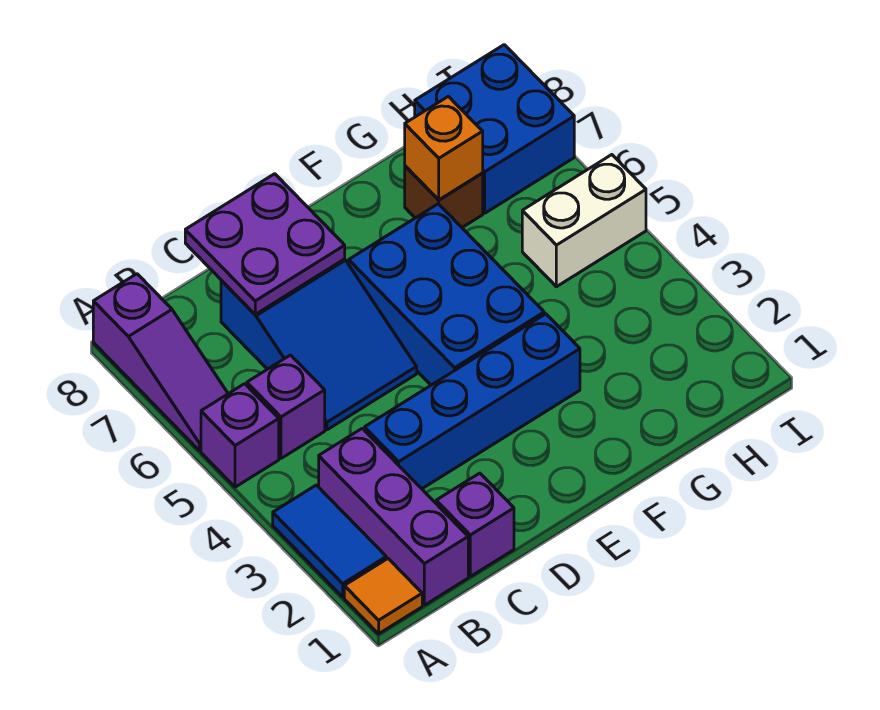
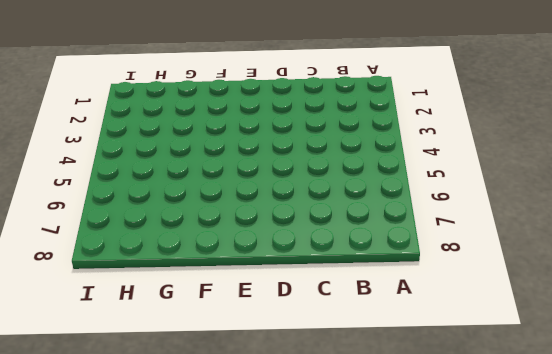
none -> orange tile A1 level 1
none -> blue tile A2:A3 level 1
none -> purple brick A5 level 1

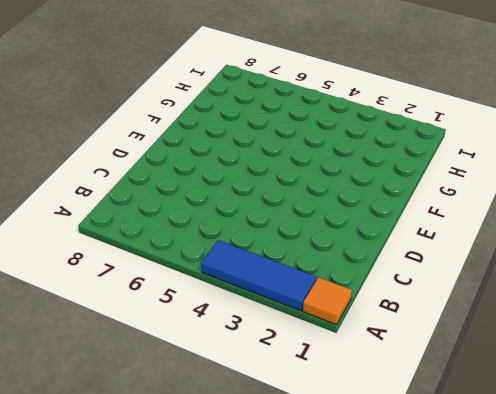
blue tile A2:A4 level 1 -> blue tile A2:A3 level 1
none -> purple brick A5 level 1
none -> purple slope A6:A8 level 1 top 8
none -> purple brick B1:B3 level 1

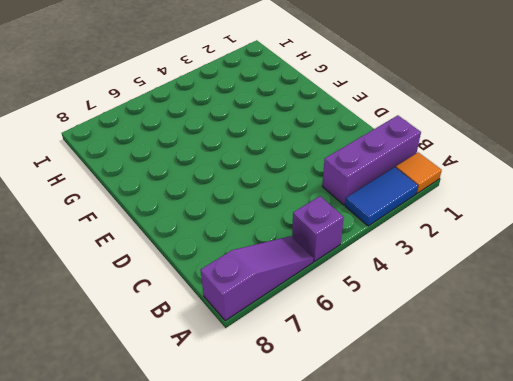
none -> purple brick B5 level 1
none -> purple brick C1 level 1
none -> blue brick C3:F3 level 1

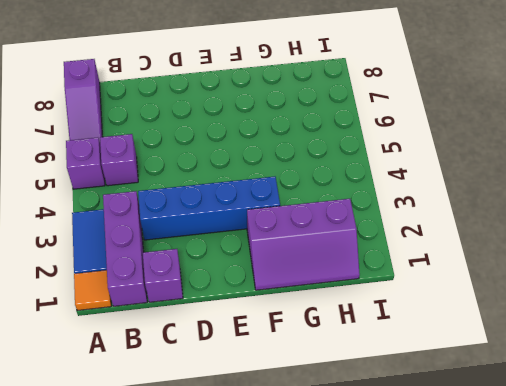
purple slope F1:H2 level 1 top 2 -> none
none -> blue slope C5:D7 level 1 top 7
none -> blue brick E4:F6 level 1
none -> brown brick G7 level 1

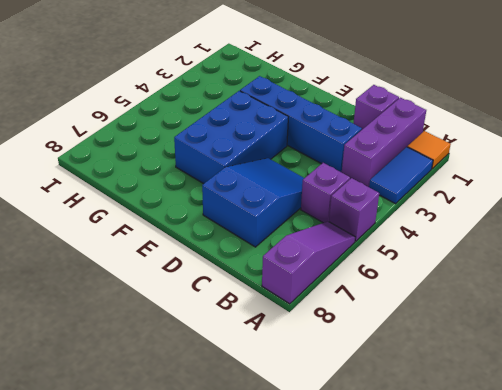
none -> brown brick G7 level 1
none -> white brick H5:I5 level 1
none -> blue brick H7:I8 level 1

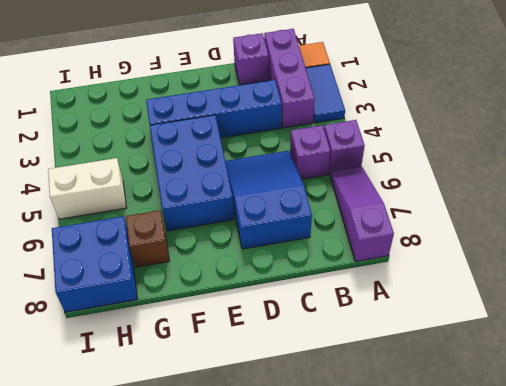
none -> purple plate C7:D8 level 2
none -> orange brick G7 level 2

